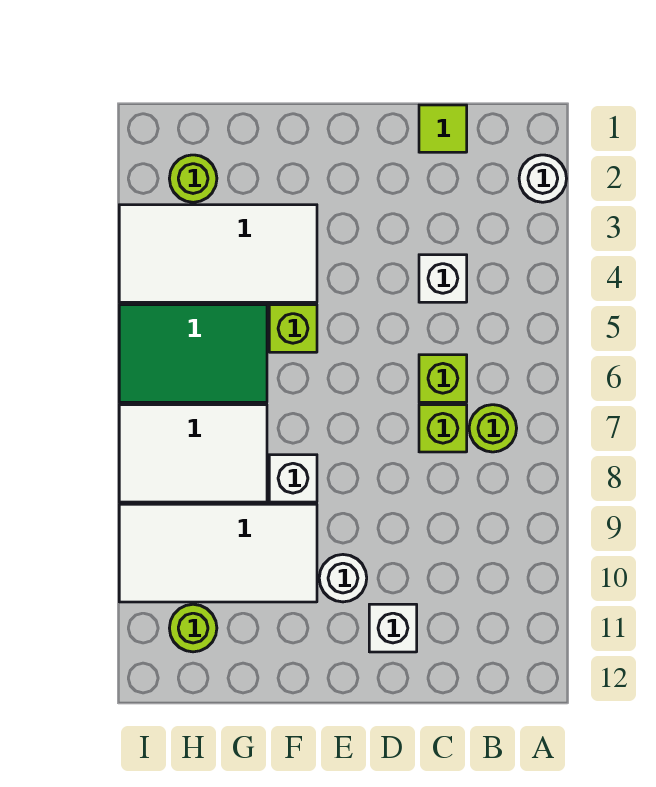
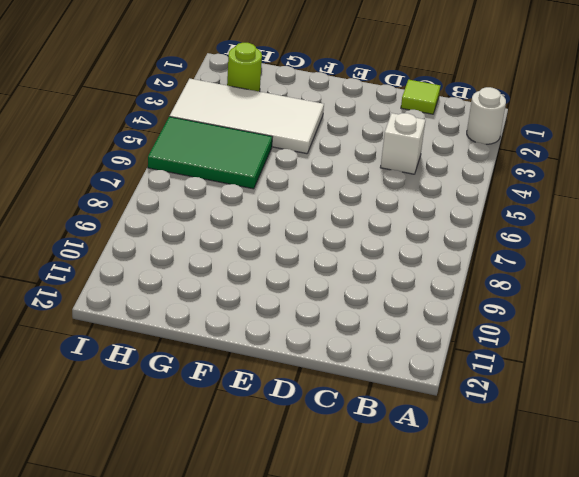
none -> lime round brick B7 level 1
none -> lime brick C6 level 1
none -> lime brick C7 level 1

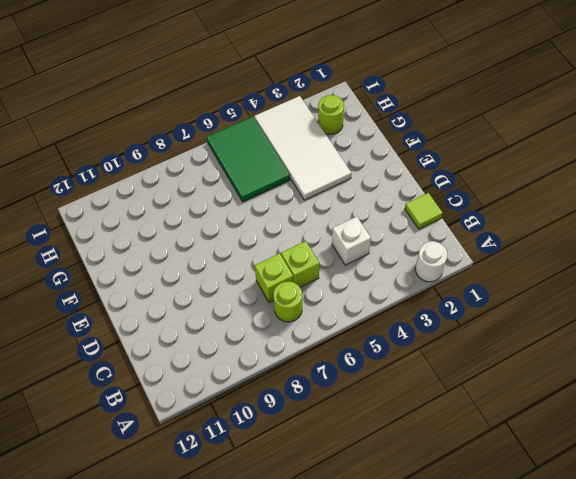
none -> white brick D11 level 1
none -> white round brick E10 level 1
none -> lime brick F5 level 1

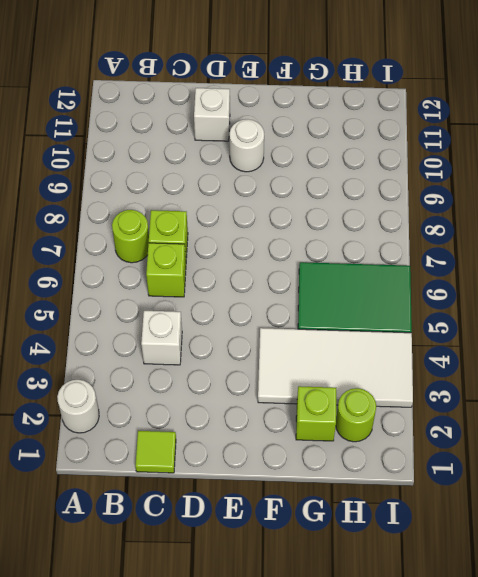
lime brick G2 level 1 -> lime brick F5 level 1
none -> white brick F8 level 1
none -> white tile F9:I10 level 1
none -> white tile G7:I8 level 1

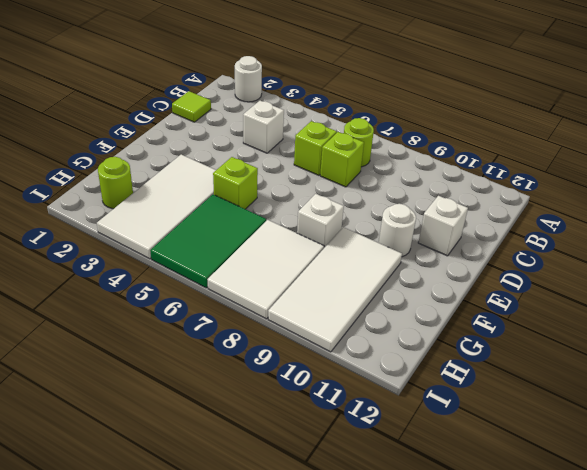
none -> lime round brick H11 level 1

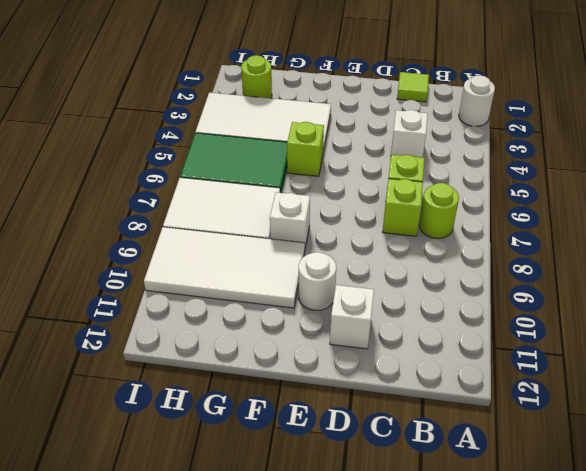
none -> lime round brick H11 level 1

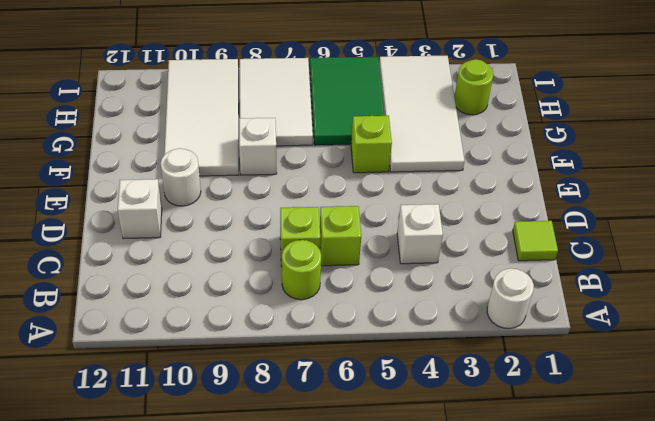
none -> lime round brick H11 level 1

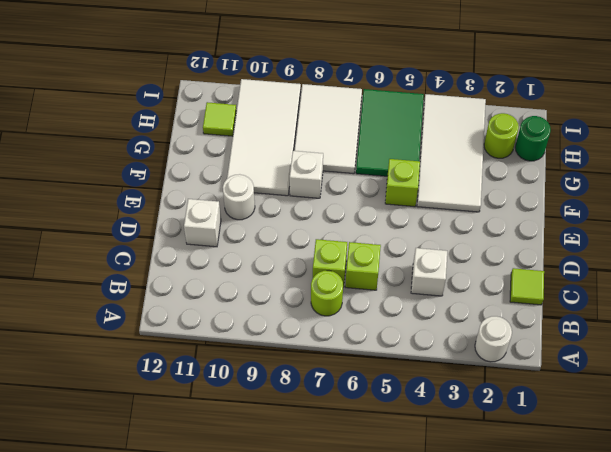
green round brick H1 level 1 -> none
lime tile H11 level 1 -> lime round brick H11 level 1

